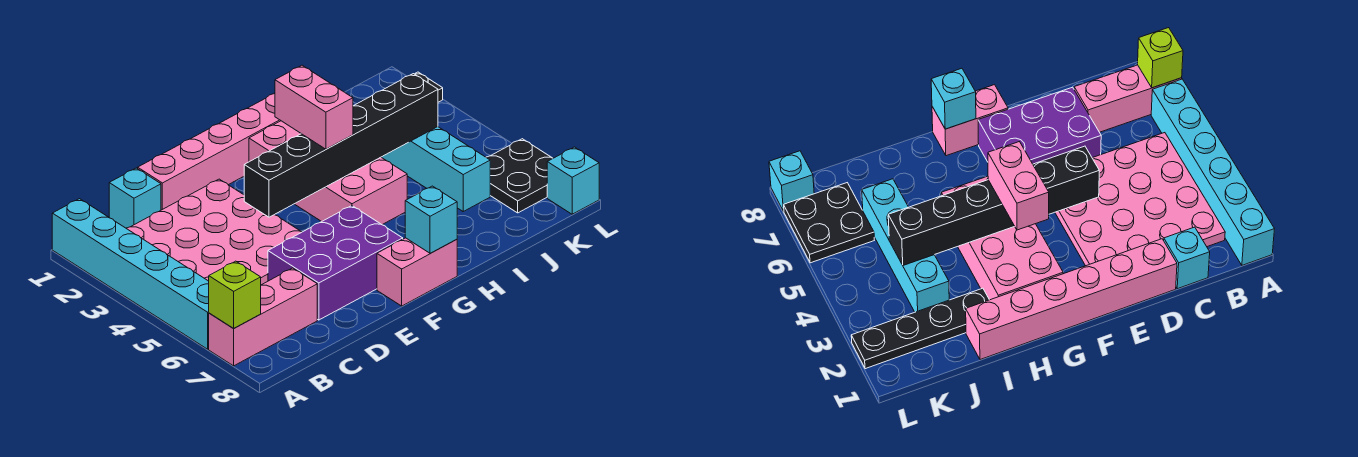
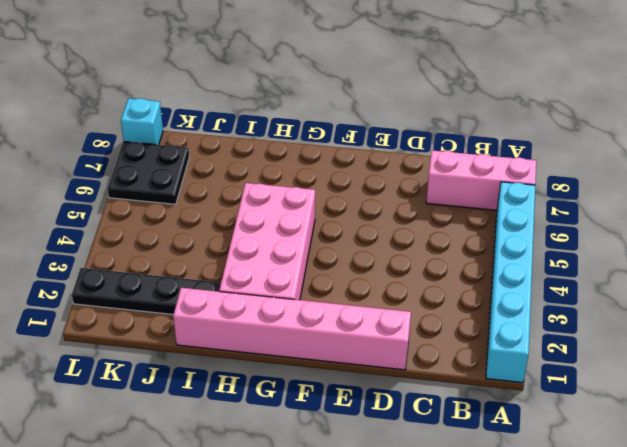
none -> pink plate B2:E5 level 1
none -> cyan brick C1 level 1
none -> purple brick D6:F7 level 1

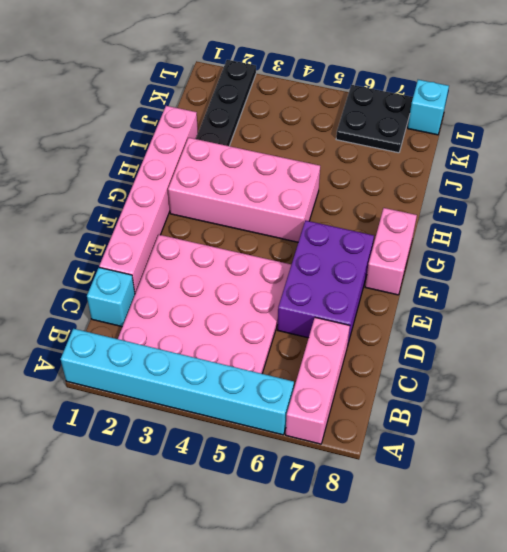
none -> cyan brick J3:J6 level 1
none -> lime brick A7 level 2
none -> black brick E4:J4 level 2

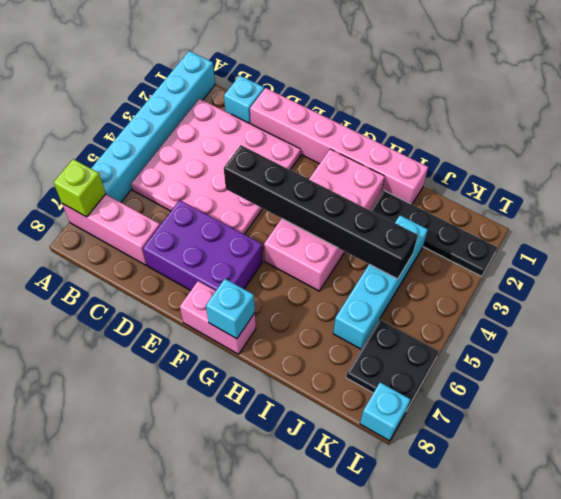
none -> pink brick G3:G4 level 3

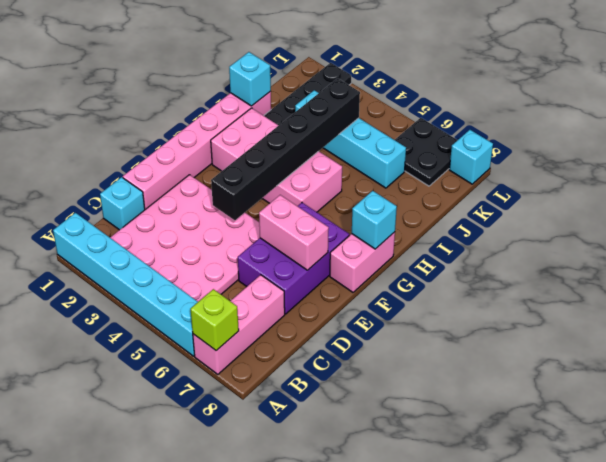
pink brick E6:E7 level 2 -> pink brick G3:G4 level 3
cyan brick I1 level 2 -> none

